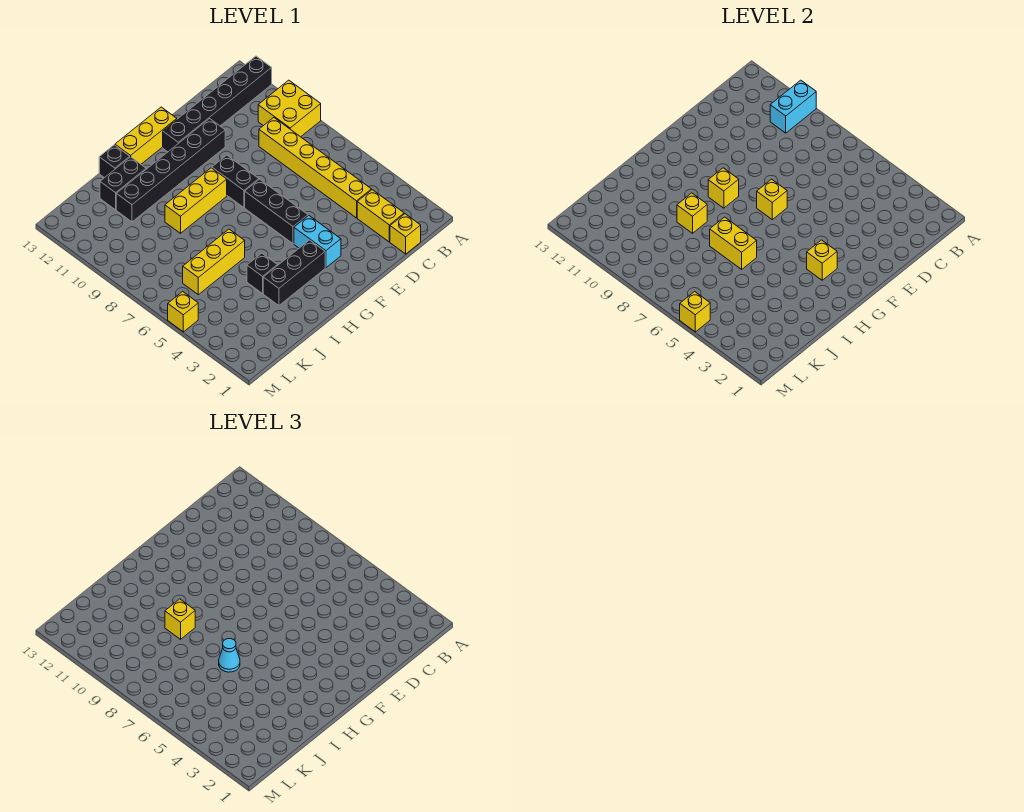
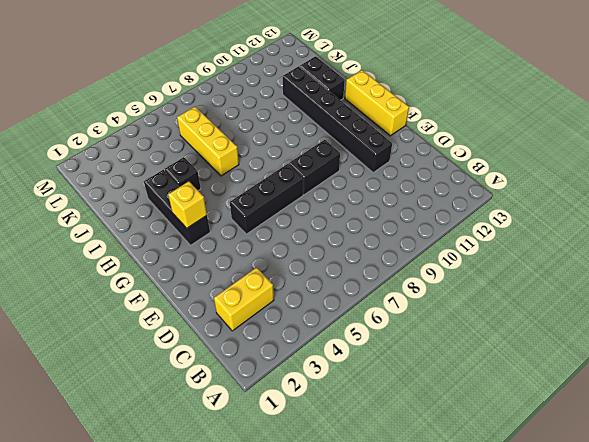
none -> yellow brick A9:B10 level 1
none -> black brick A12:F12 level 1
none -> yellow brick C1 level 1

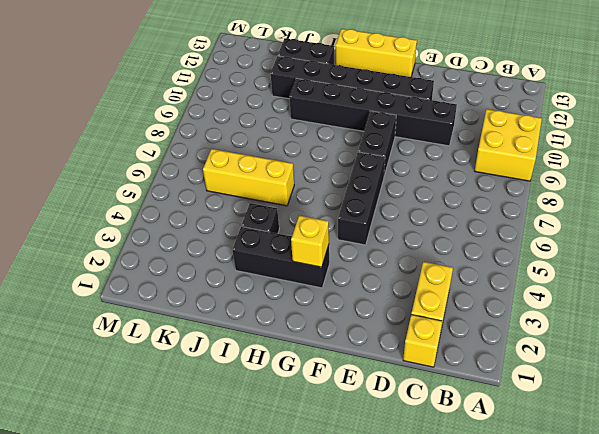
black brick D10:I10 level 1 -> black brick A12:F12 level 1
none -> yellow brick C4:C9 level 1
none -> cyan brick F3:F4 level 1
none -> yellow brick G9:I9 level 1

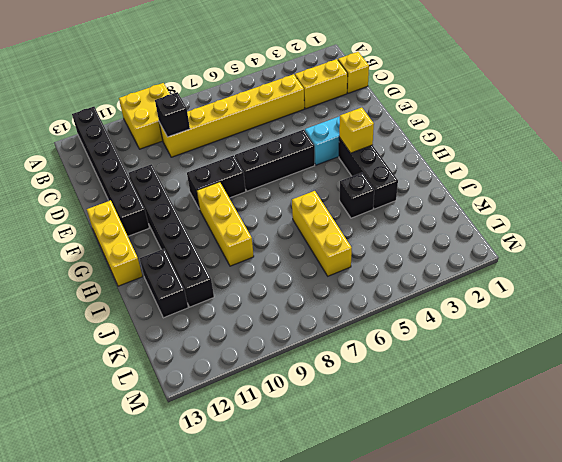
black brick C9 level 2 -> black brick I13 level 1
none -> yellow brick M5 level 1
none -> cyan brick A10:B10 level 2
none -> yellow brick F7 level 2

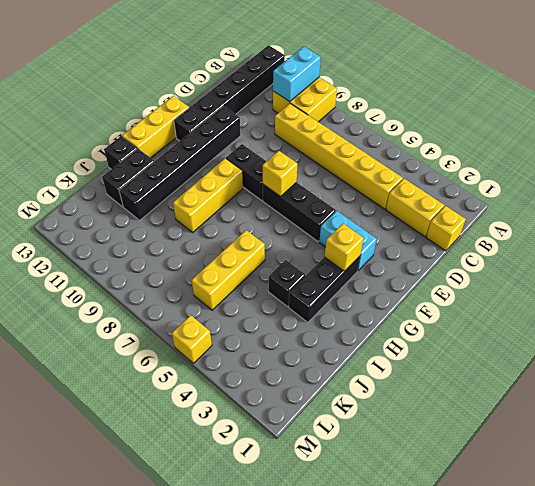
none -> yellow brick G9 level 2
none -> yellow brick I6:I7 level 2
none -> yellow brick I9 level 2

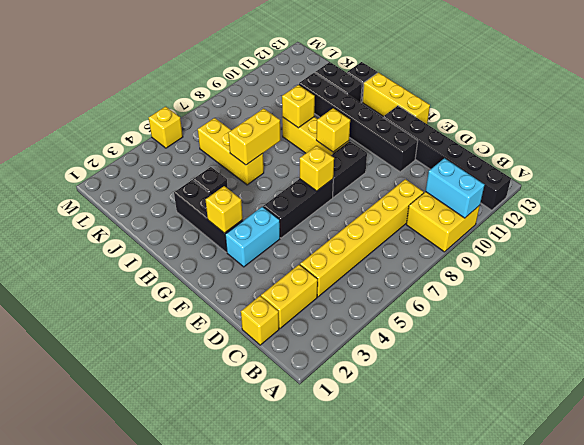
none -> yellow brick M5 level 2
none -> cyan cone I6 level 3
none -> yellow brick I9 level 3

